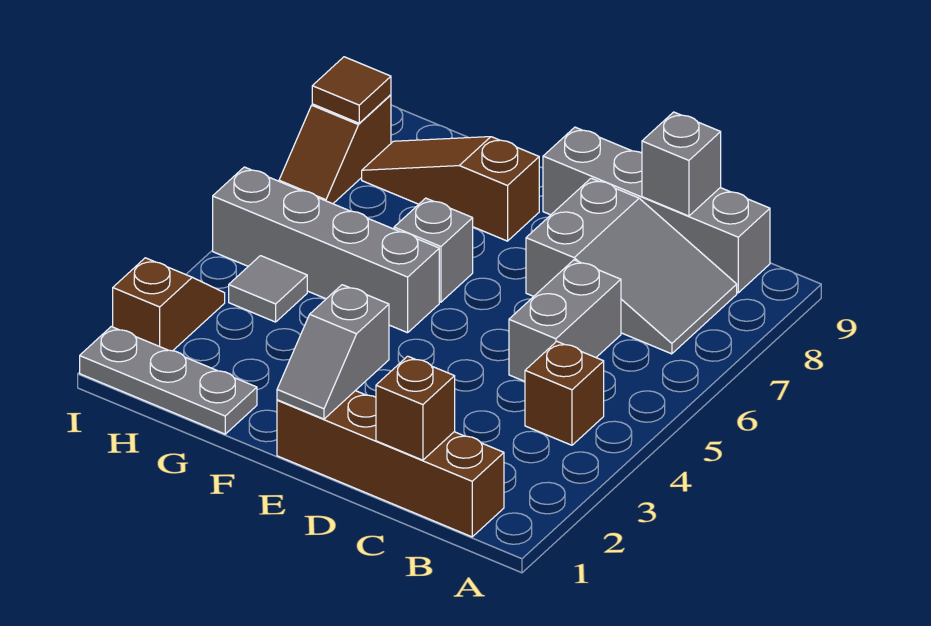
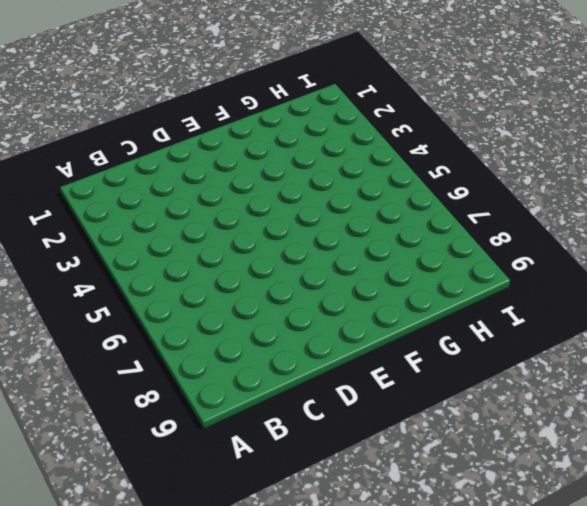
none -> brown brick B1:E1 level 1
none -> brown brick B4 level 1
none -> grey slope B7:D8 level 1 top D

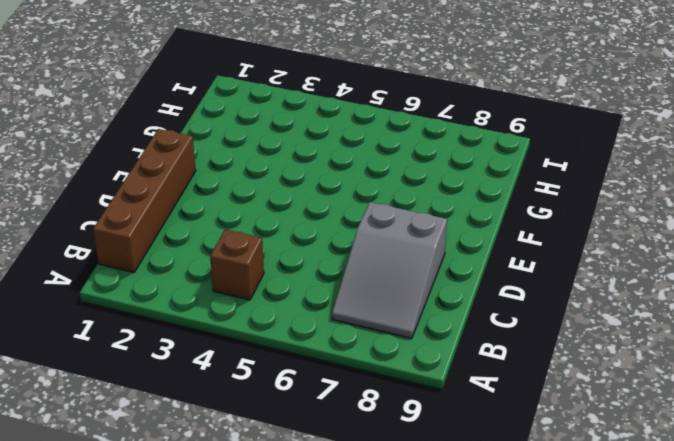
none -> grey brick B9:E9 level 1
none -> grey brick C5:C6 level 1
none -> grey brick F5:I5 level 1

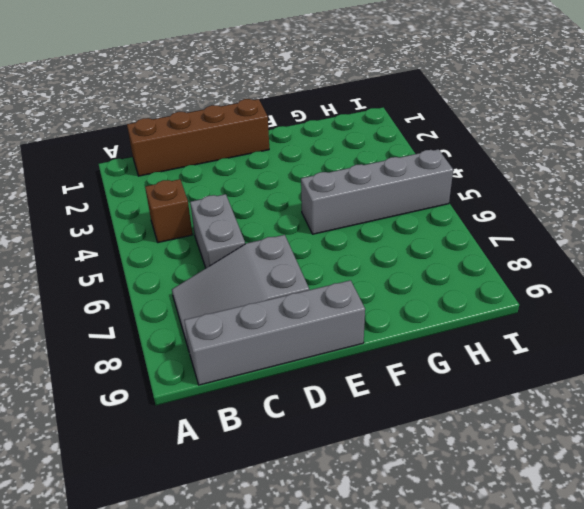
none -> grey brick F6 level 1
none -> brown slope F8:H8 level 1 top F
none -> grey plate G1:I1 level 1

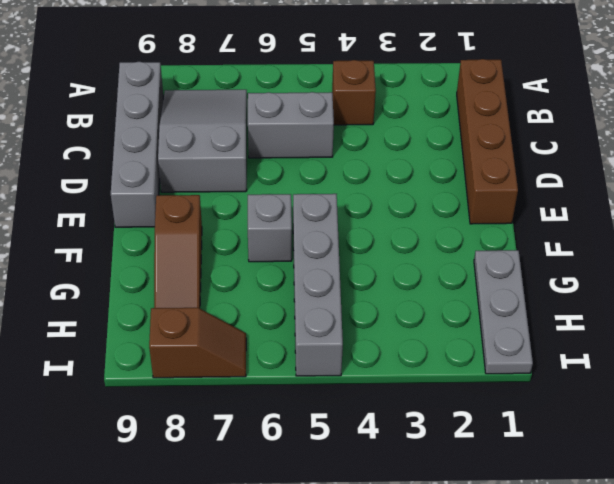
none -> grey tile H4 level 1
none -> brown slope I2:I3 level 1 top 2
none -> brown brick C1 level 2

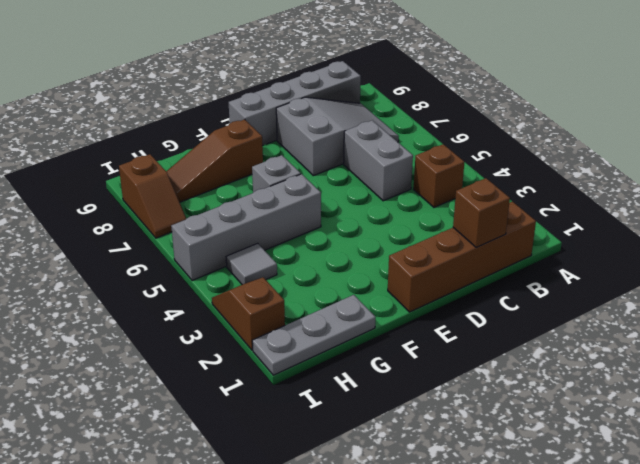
none -> grey brick C9 level 2
none -> grey slope E1:E2 level 2 top 2
none -> brown tile I8 level 2

